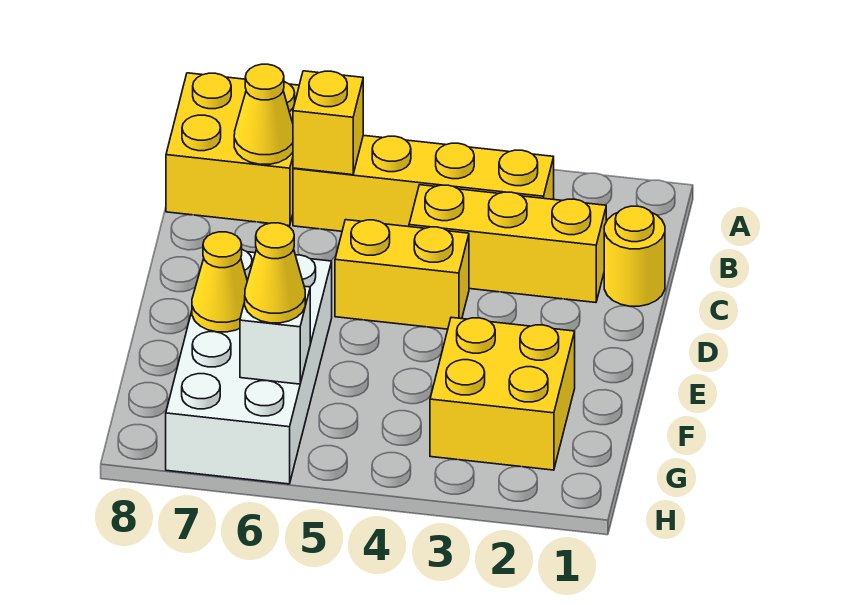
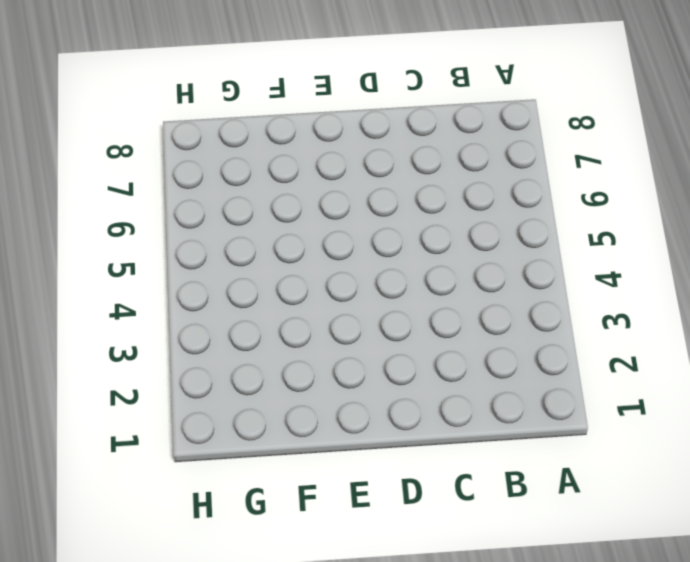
none -> yellow brick A7:B8 level 1
none -> yellow brick B3:B6 level 1
none -> yellow round brick C1 level 1

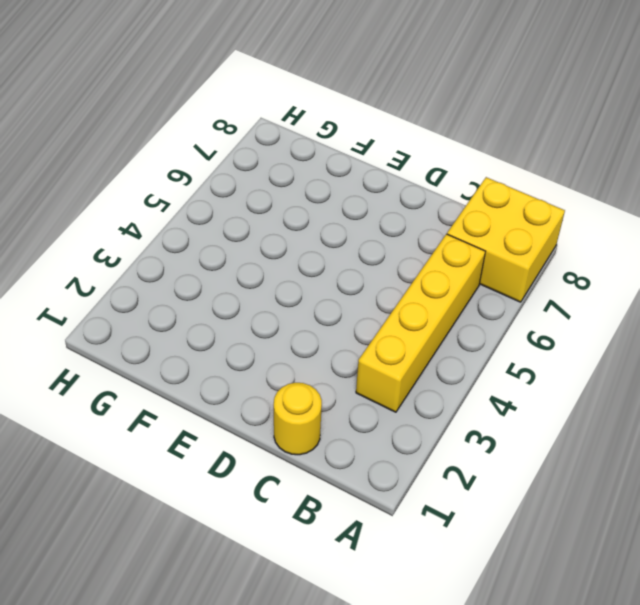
none -> yellow brick C2:C4 level 1
none -> yellow brick D4:D5 level 1
none -> white brick E6:H7 level 1

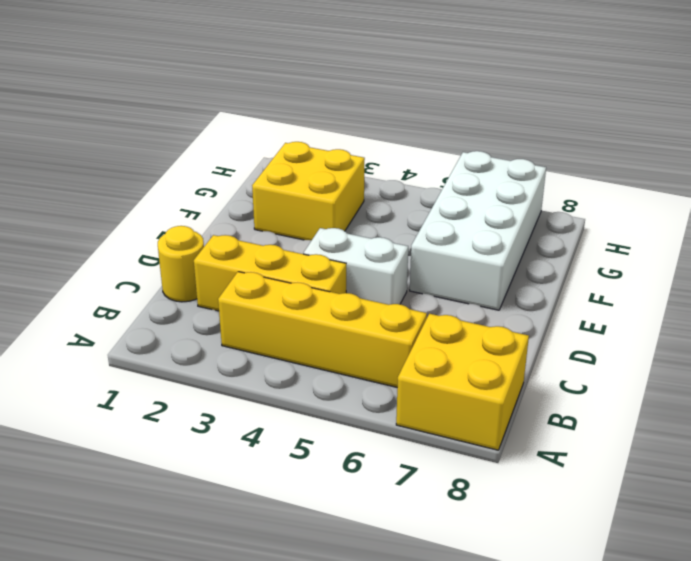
white brick D4:D5 level 1 -> yellow brick D4:D5 level 1
none -> yellow brick B6 level 2
none -> yellow cone B7 level 2
none -> yellow cone F7 level 2

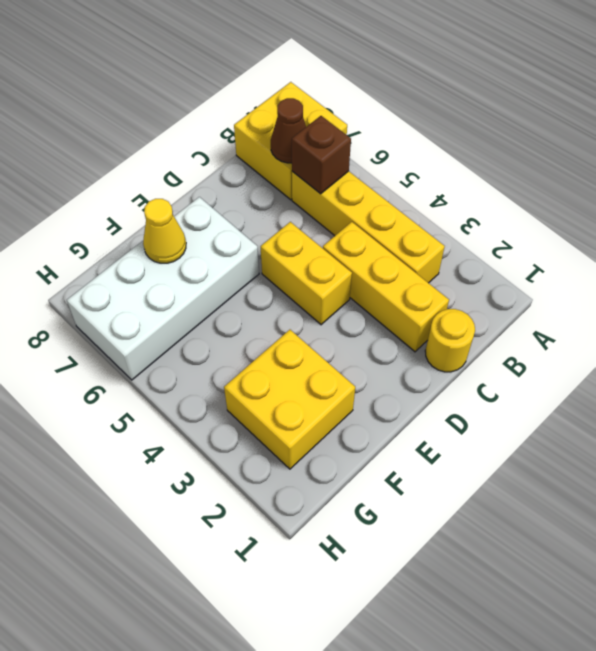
brown brick B6 level 2 -> yellow brick B6 level 2
brown cone B7 level 2 -> yellow cone B7 level 2
none -> white brick G6 level 2
none -> yellow cone G6 level 3

